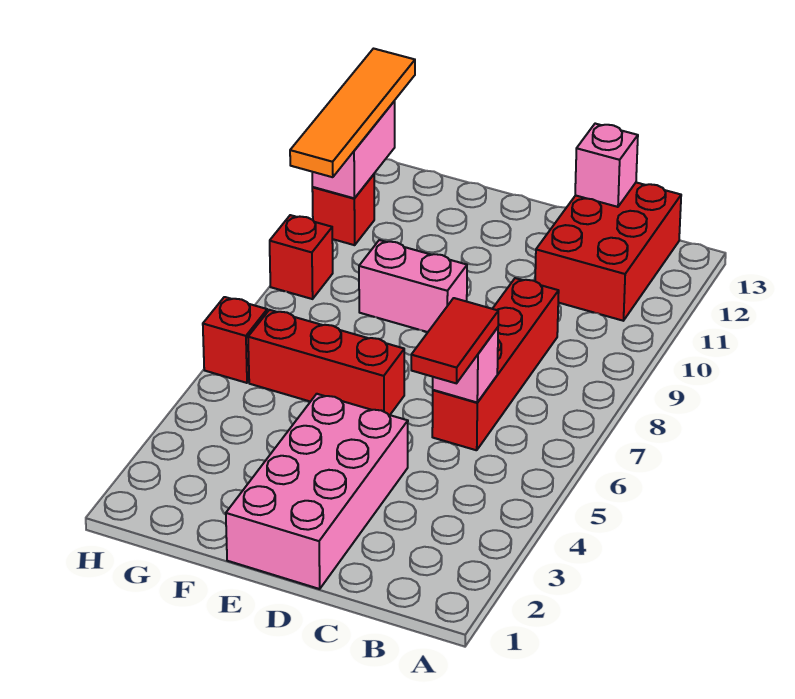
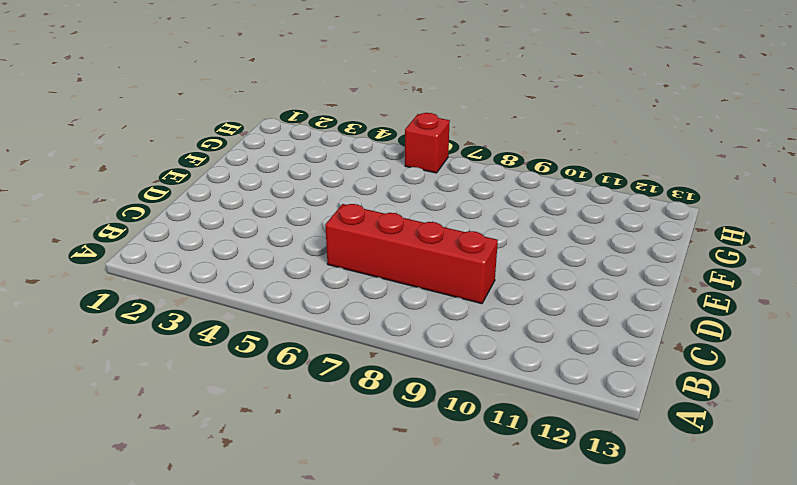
none -> red brick B11:C13 level 1
none -> pink brick D1:E4 level 1
none -> red brick E6:G6 level 1

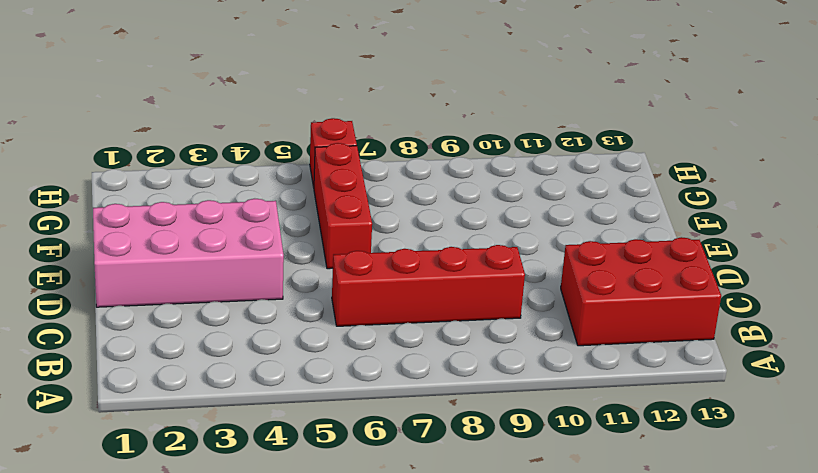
none -> pink brick E9:F9 level 1
none -> red brick H9 level 1
none -> red brick H11 level 1

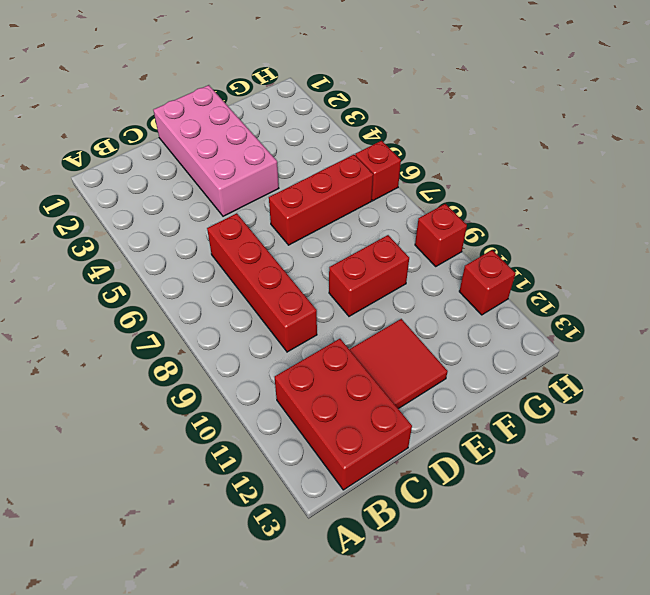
red tile D11:E12 level 1 -> none
red brick E9:F9 level 1 -> pink brick E9:F9 level 1
none -> pink brick C6 level 2
none -> pink brick C13 level 2
none -> pink brick H11:H12 level 2

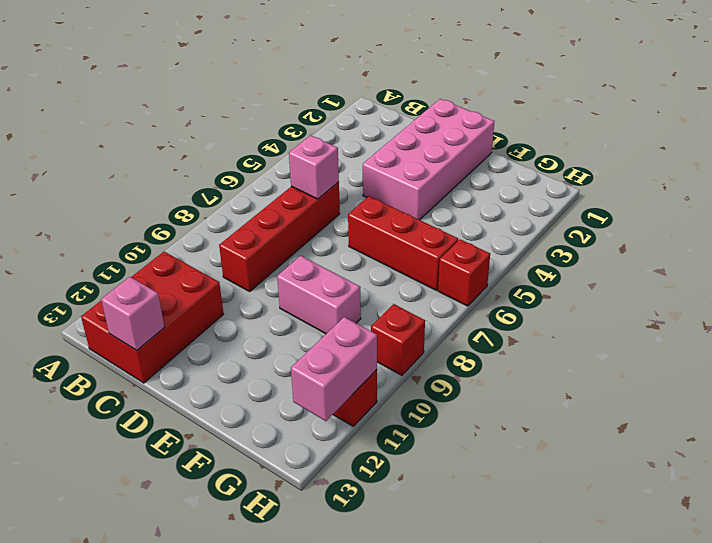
none -> red tile C5:C6 level 3
none -> orange tile H10:H13 level 3

